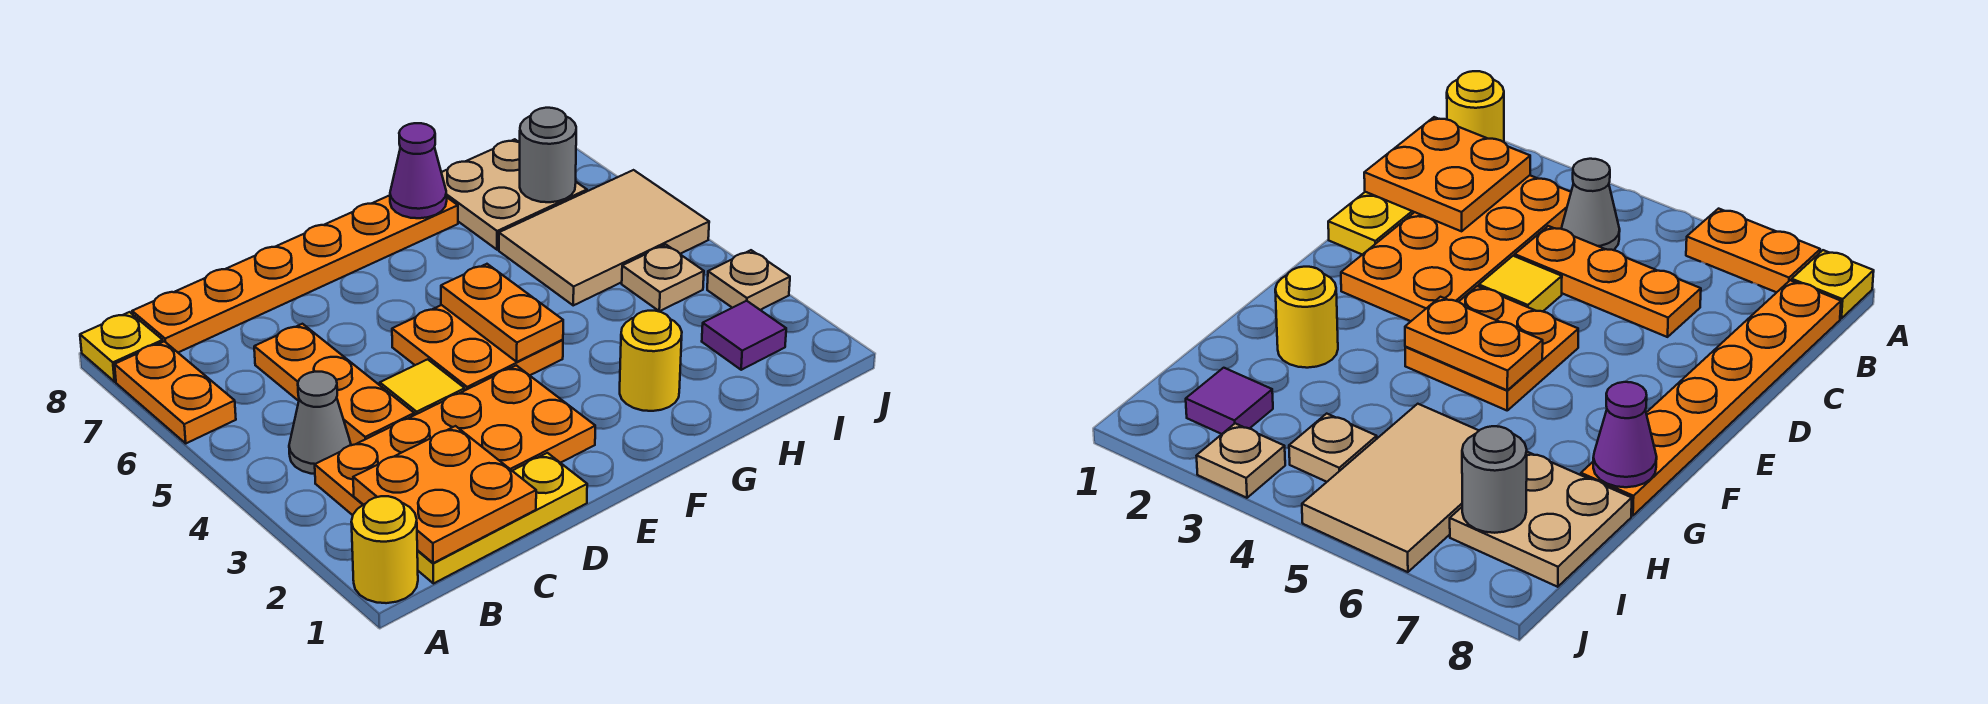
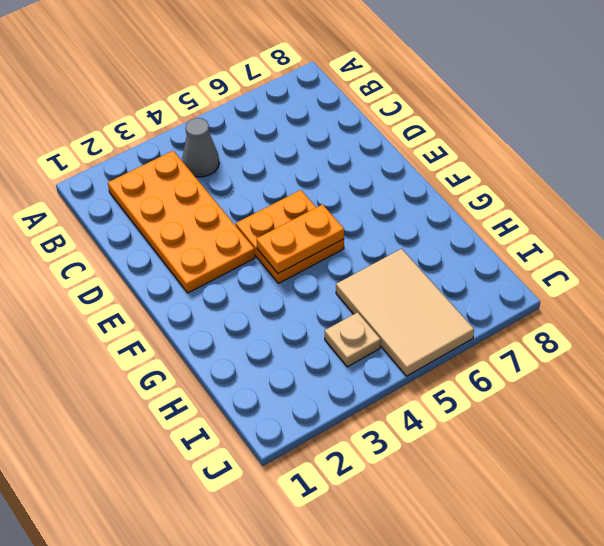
none -> yellow round brick A1 level 1
none -> orange plate A6:A7 level 1
none -> yellow plate A8 level 1

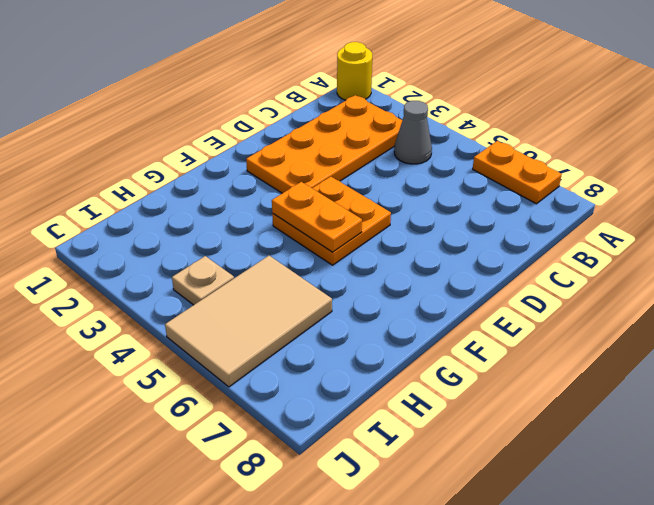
none -> yellow plate A8 level 1
none -> yellow plate B1:D1 level 1
none -> orange plate B8:G8 level 1

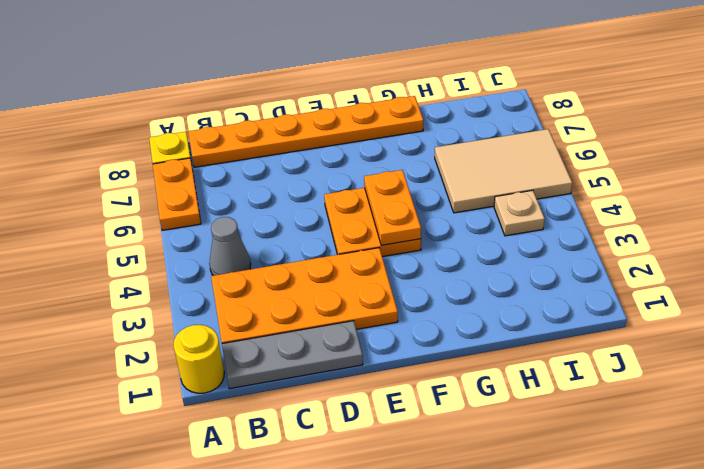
grey plate B1:D1 level 1 -> yellow plate B1:D1 level 1
none -> orange plate C4:C6 level 1
none -> yellow tile D4 level 1
none -> yellow round brick G2 level 1

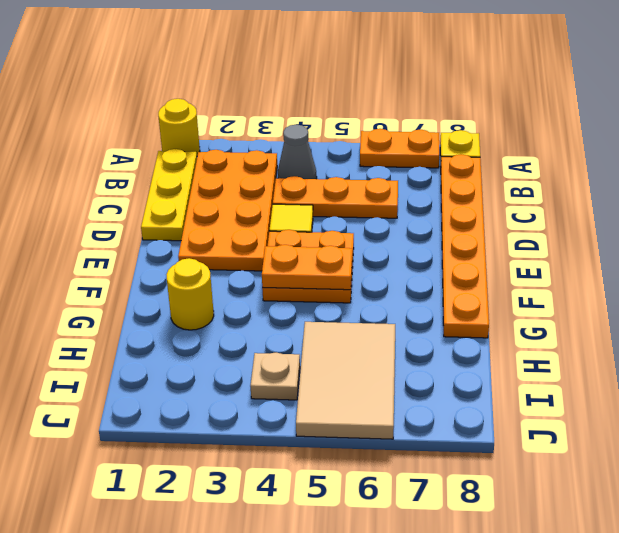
none -> tan plate H7:I8 level 1
none -> purple tile I2 level 1
none -> tan plate J3 level 1

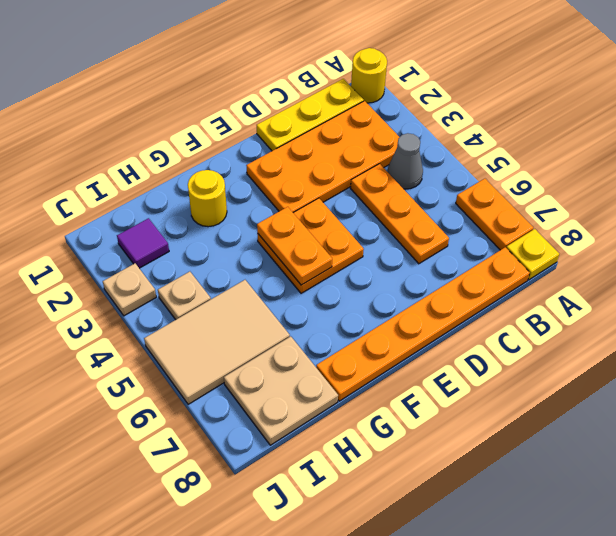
none -> yellow tile D4 level 1
none -> orange plate B1:C2 level 2
none -> purple cone G8 level 2

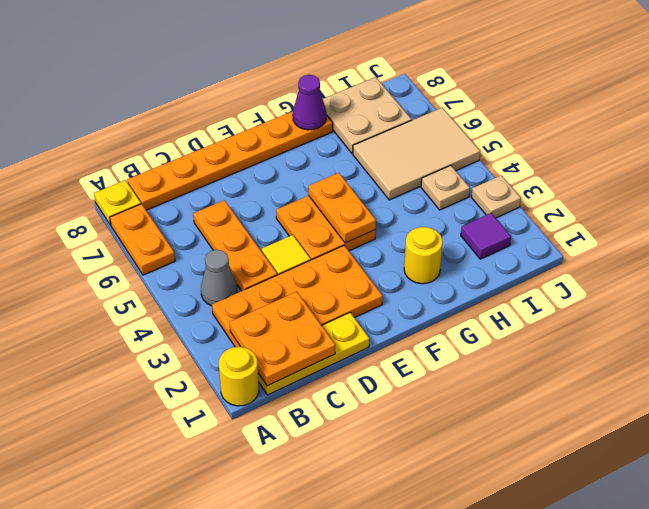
none -> grey round brick I7 level 2

